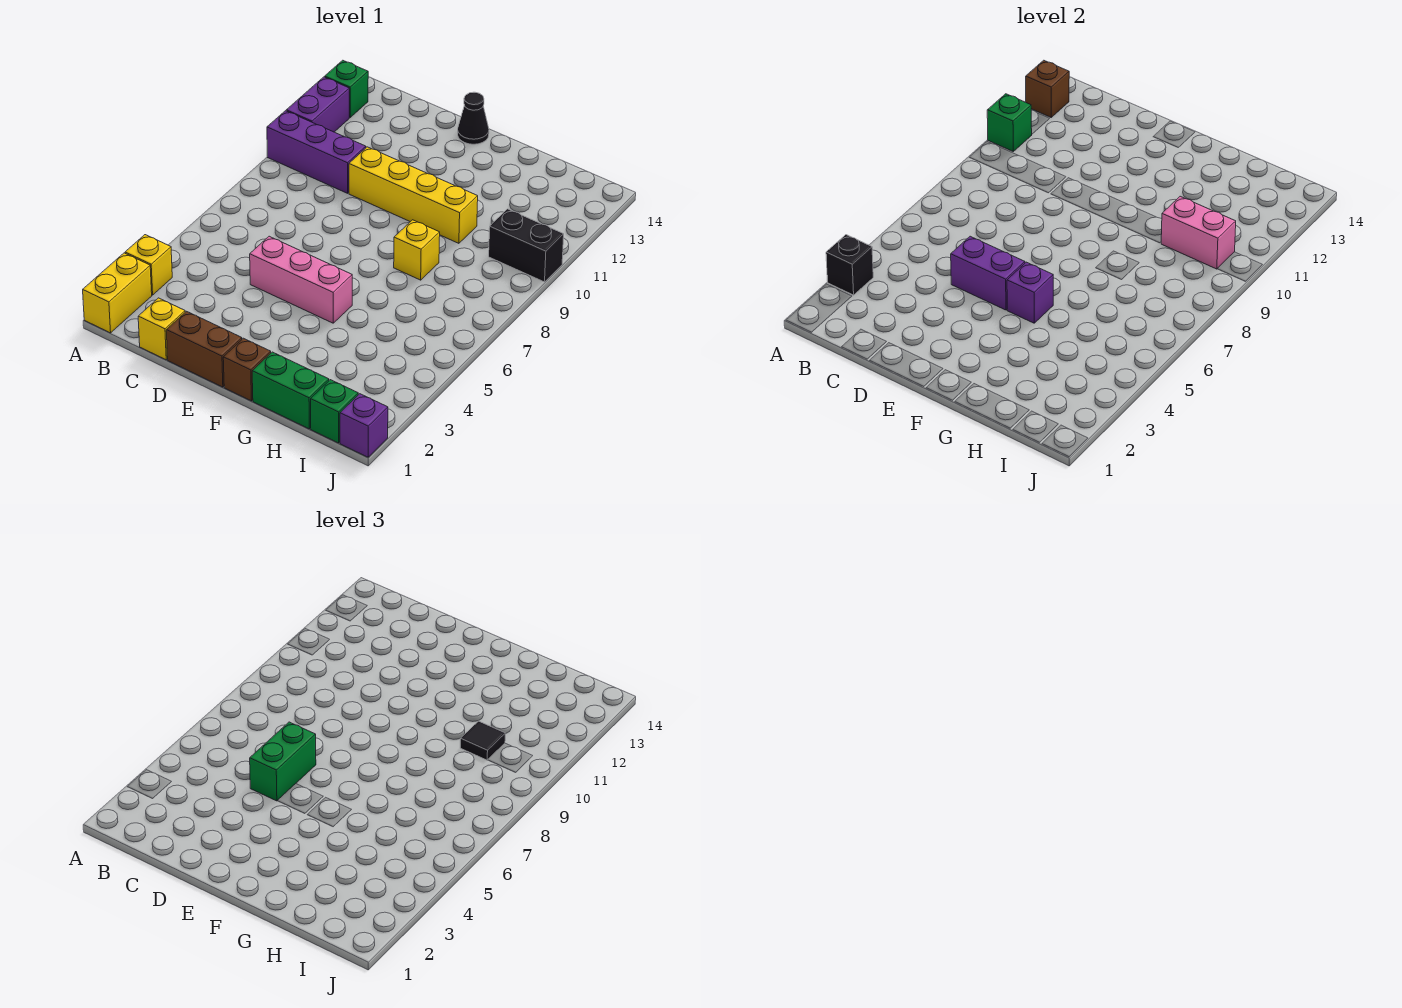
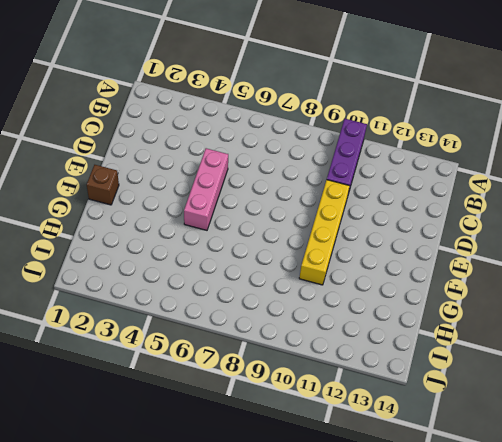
none -> yellow brick A1:A2 level 1
none -> yellow brick A3 level 1
none -> purple brick A11:A12 level 1

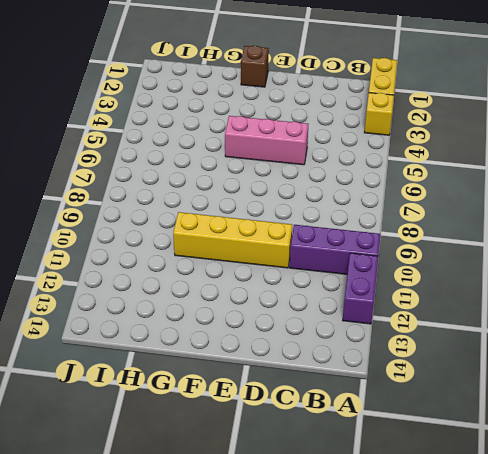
none -> green brick A13 level 1
none -> yellow brick C1 level 1
none -> brown brick D1:E1 level 1

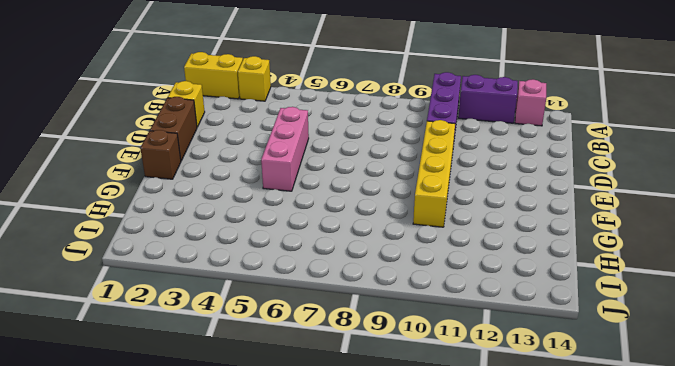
pink brick A13 level 1 -> green brick A13 level 1
none -> black cone E14 level 1
none -> green brick G1:H1 level 1
none -> yellow brick G8 level 1

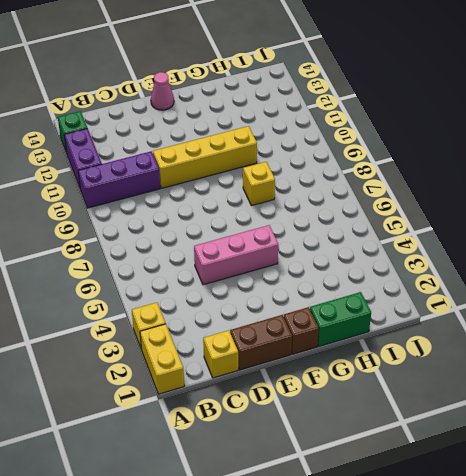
pink cone E14 level 1 -> black cone E14 level 1
none -> green brick I1 level 1
none -> black brick I10:J10 level 1
none -> purple brick J1 level 1

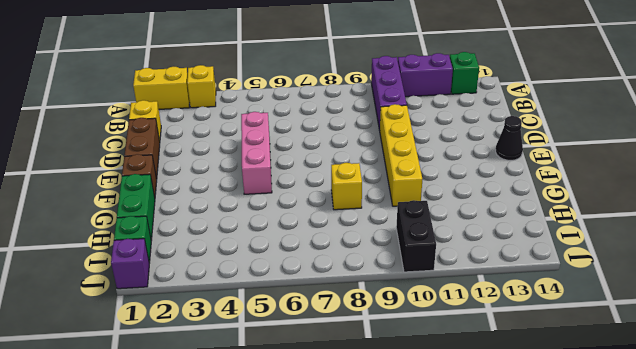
none -> black brick A3 level 2
none -> green brick A11 level 2
none -> brown brick A13 level 2

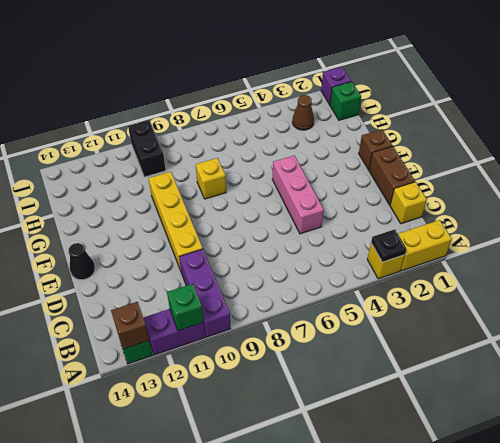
black plate A3 level 2 -> black brick A3 level 2
brown cone I3 level 1 -> none
none -> green brick G1:H1 level 1
none -> purple brick D5:E5 level 2
none -> purple brick F5 level 2

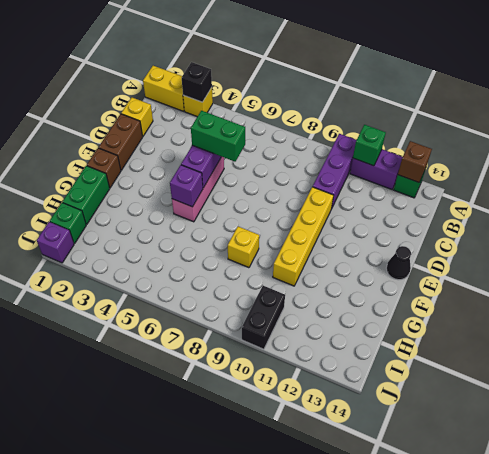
none -> pink brick H10:I10 level 2
none -> black tile H10 level 3

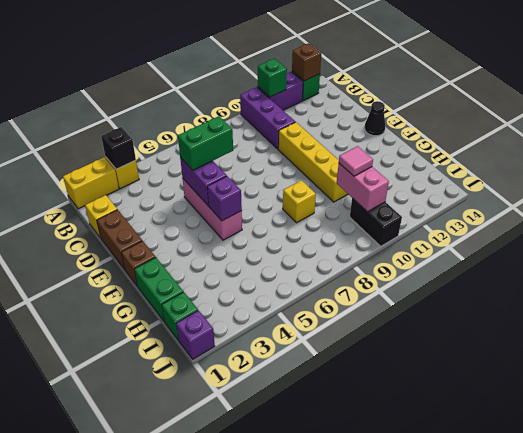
pink tile H10 level 3 -> black tile H10 level 3

